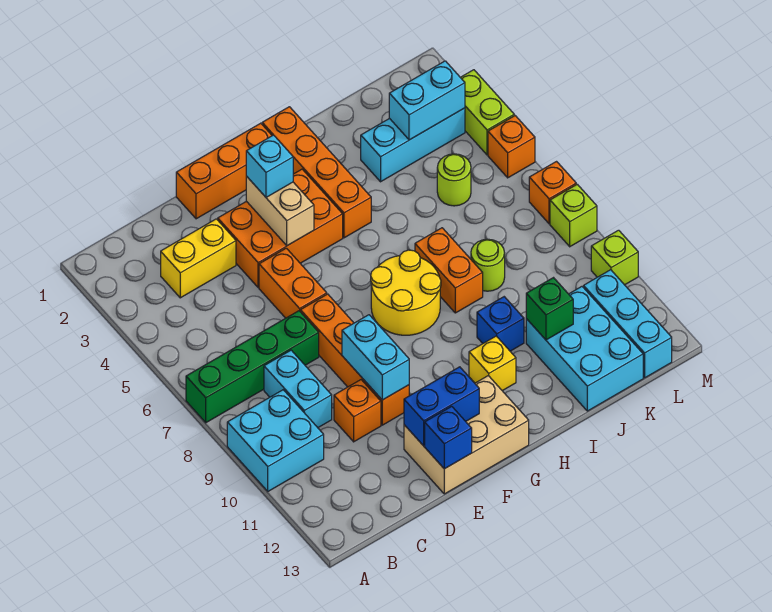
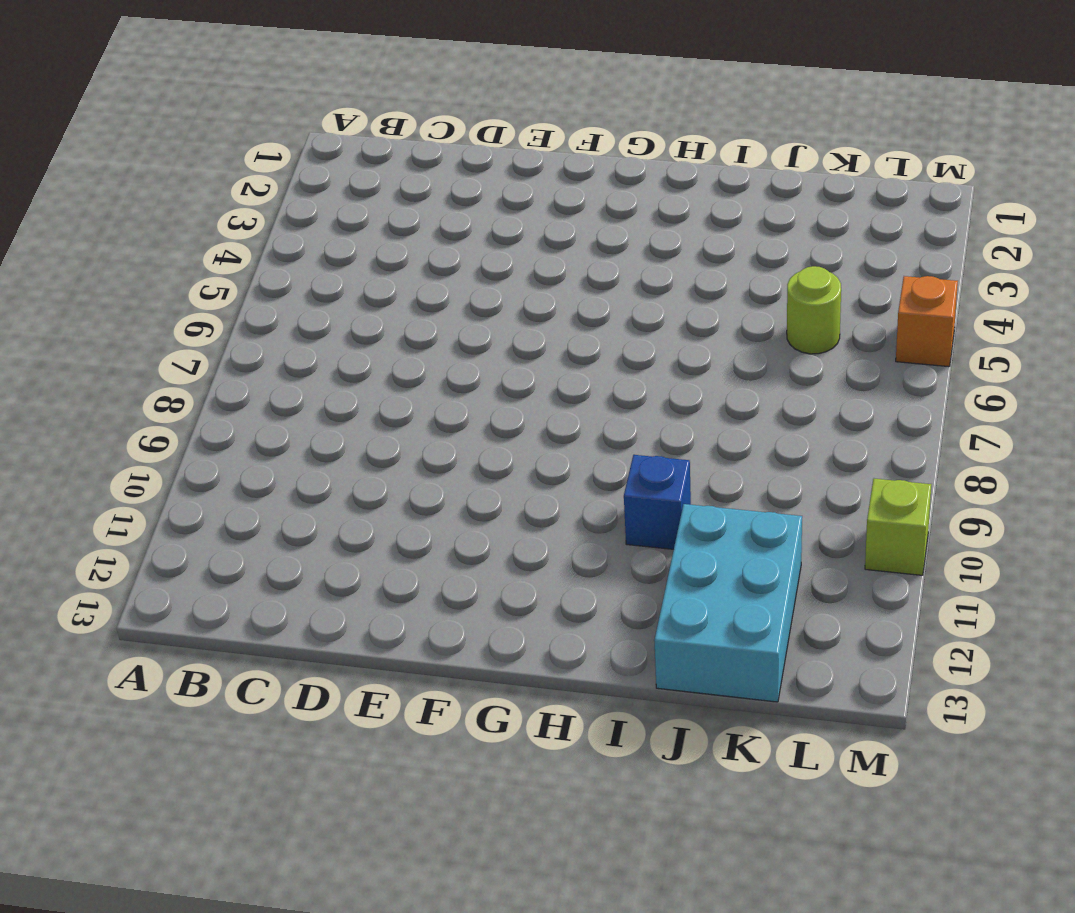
none -> green brick A7:D7 level 1
none -> cyan brick A9:B10 level 1
none -> yellow brick C3:D3 level 1
none -> cyan brick C8:C9 level 1

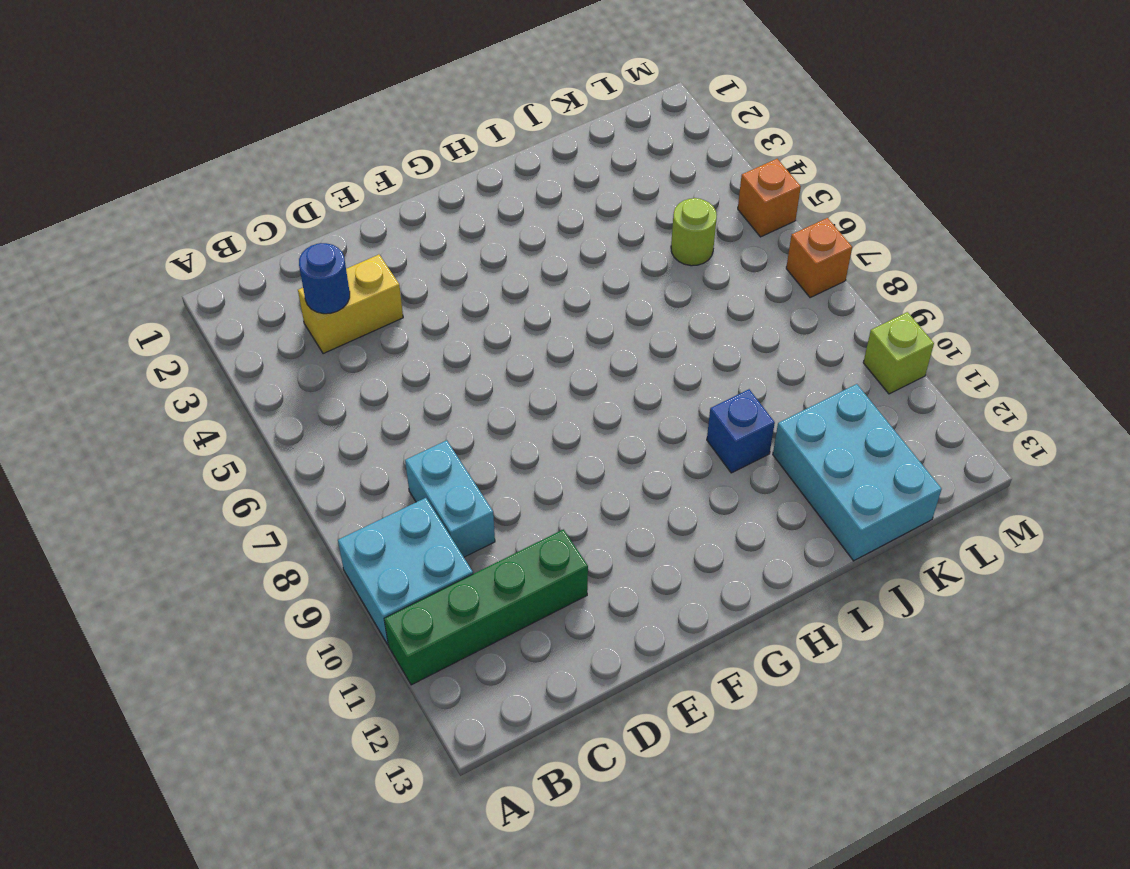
green brick A11:D11 level 1 -> green brick A7:D7 level 1
blue round brick C3 level 2 -> none
none -> orange brick D10 level 1
none -> orange brick E1:G1 level 1
none -> orange brick E3:G4 level 1
none -> orange brick E5:E6 level 1

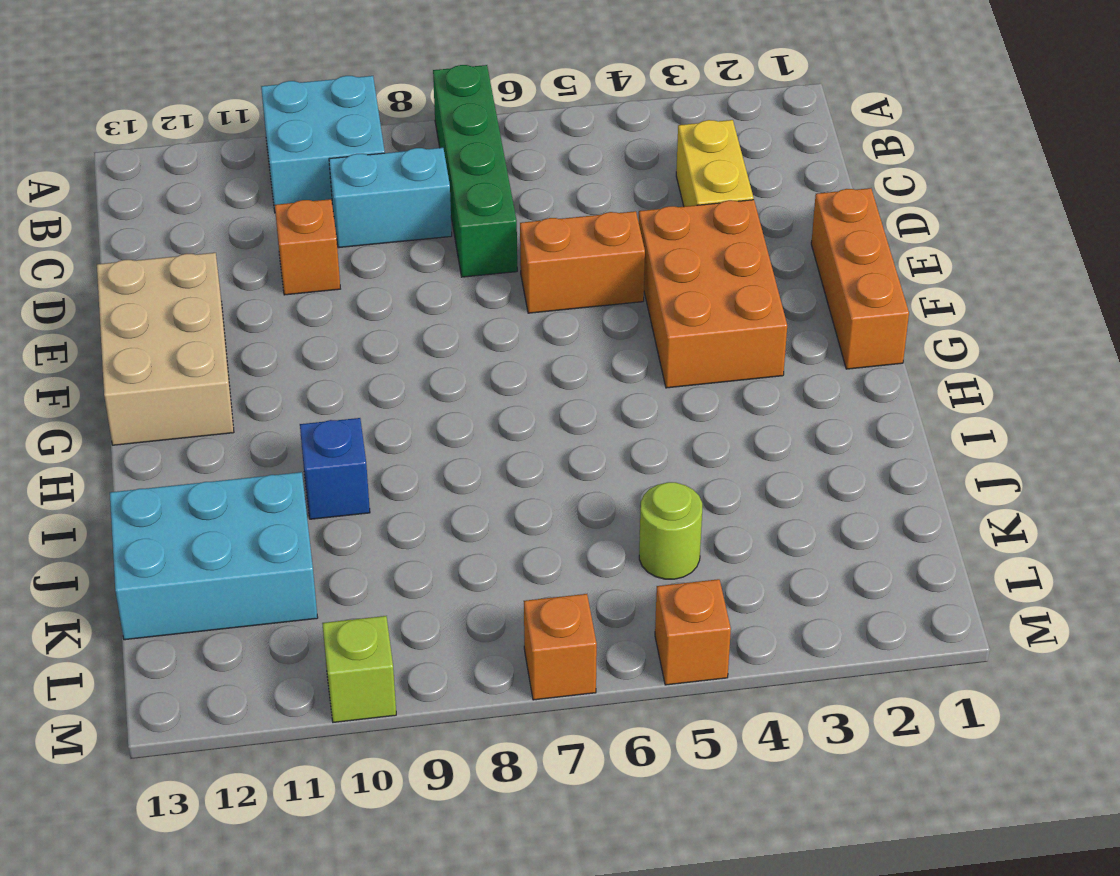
none -> orange brick E7:E10 level 1
none -> yellow round brick G7:H8 level 1
none -> orange brick H1:H4 level 1
none -> yellow brick H11 level 1

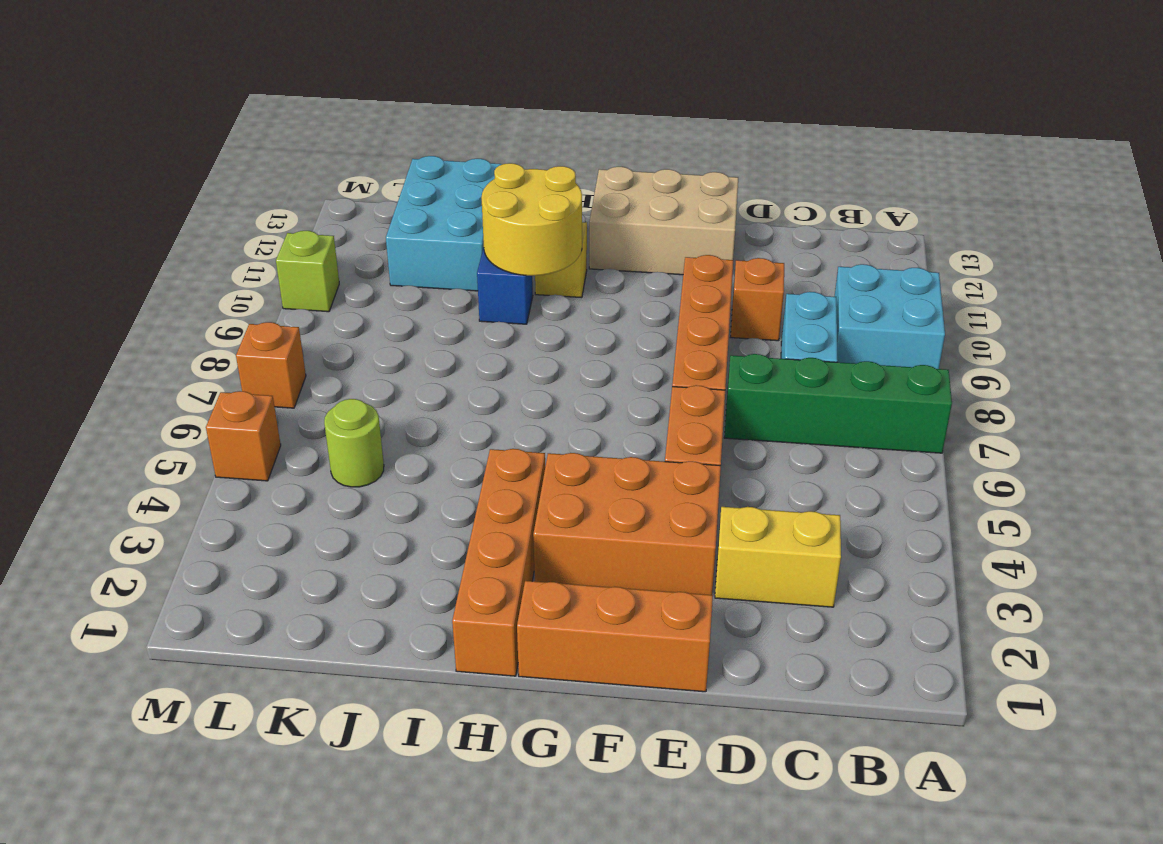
yellow round brick H10:I11 level 2 -> yellow round brick G7:H8 level 1
none -> orange brick I7:I8 level 1
none -> cyan brick J3:L3 level 1
none -> lime round brick J8 level 1
none -> cyan brick L11:L13 level 1

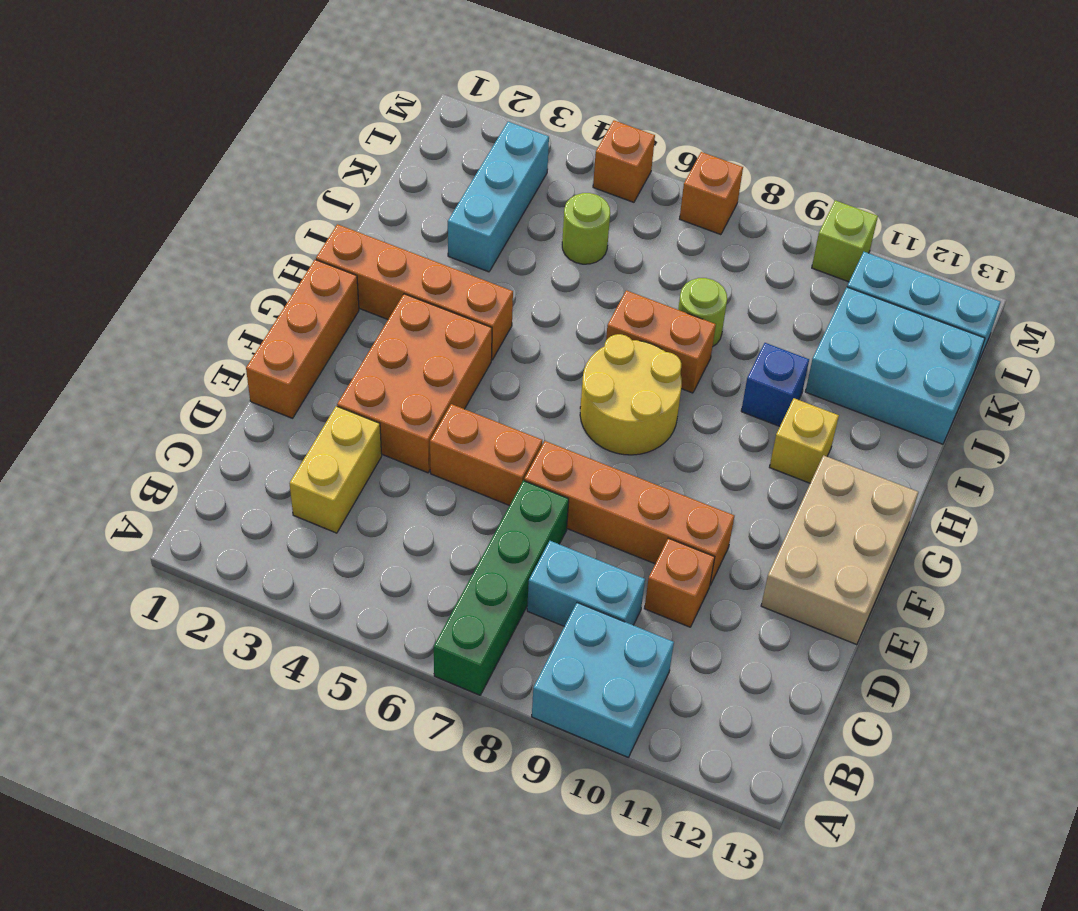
none -> lime brick M3:M4 level 1
none -> lime brick M8 level 1
none -> cyan brick E9:E10 level 2
none -> blue brick E12:F12 level 2

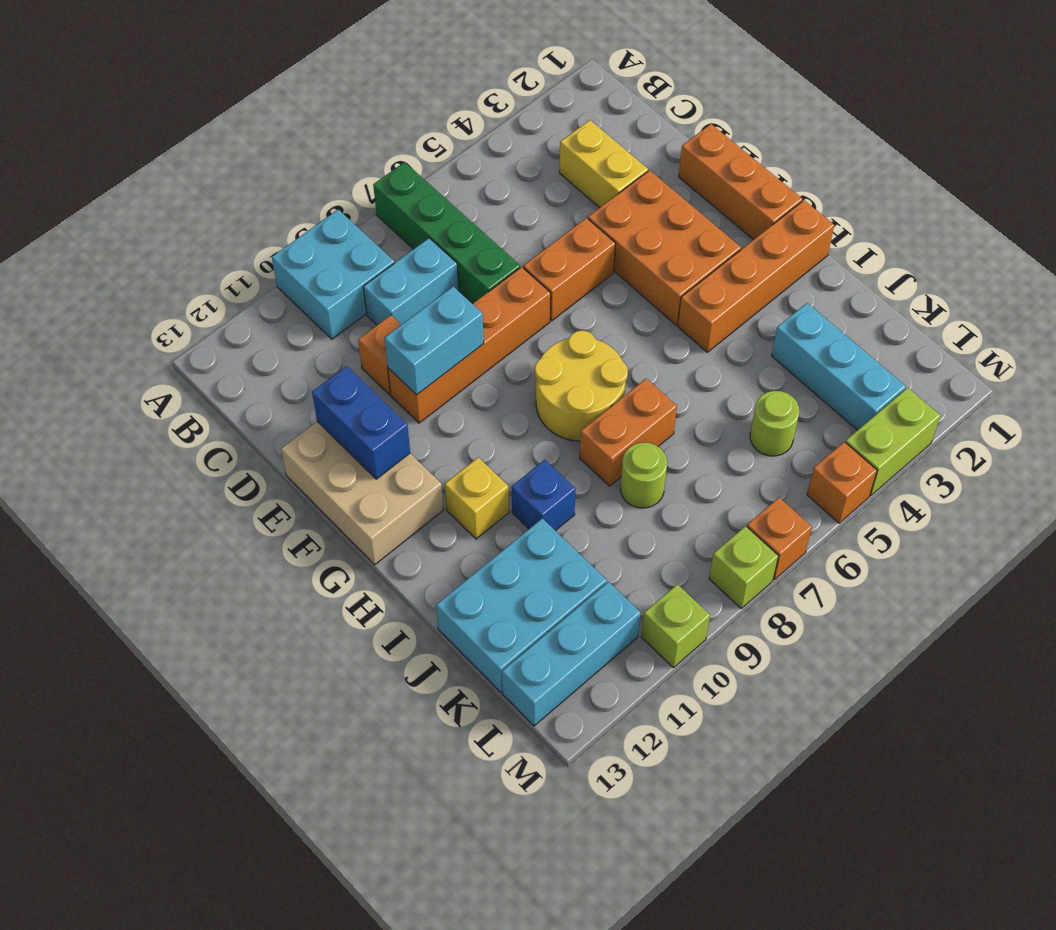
none -> blue brick E13 level 2
none -> tan brick F3:F4 level 2
none -> green brick J11 level 2
none -> cyan brick K3:L3 level 2

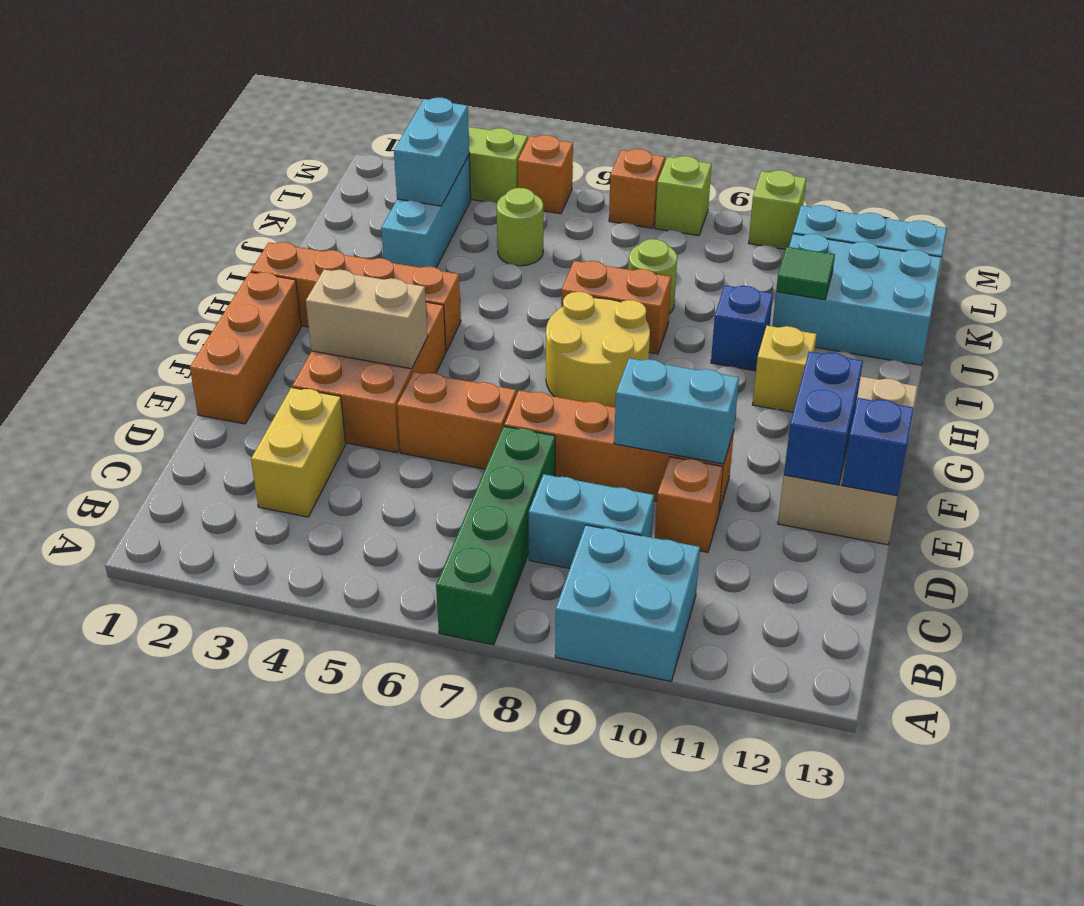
green tile J11 level 2 -> green brick J11 level 2
none -> cyan brick F3 level 3

